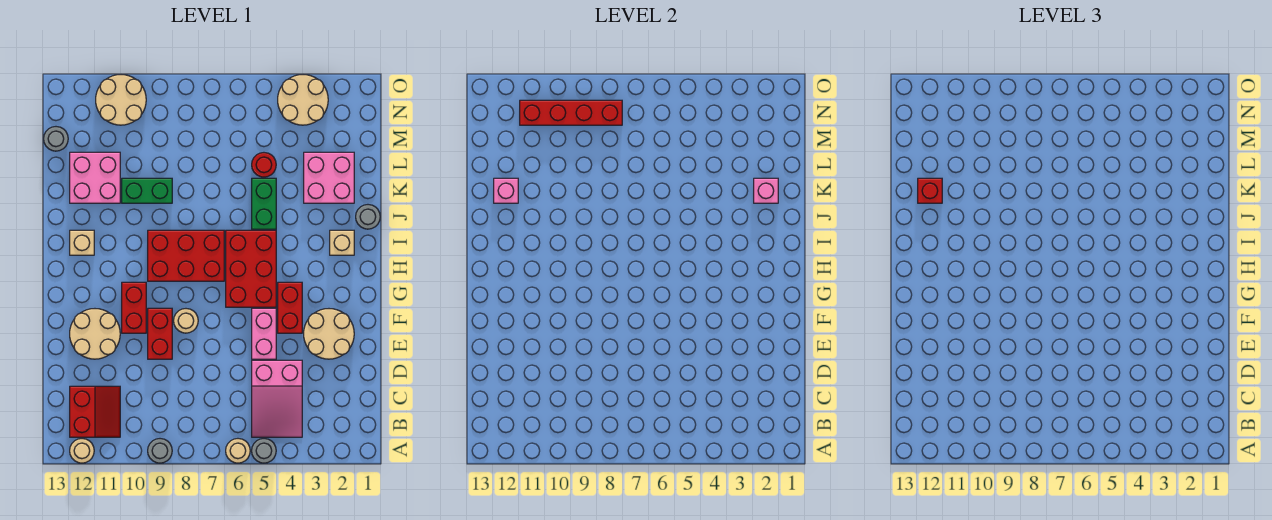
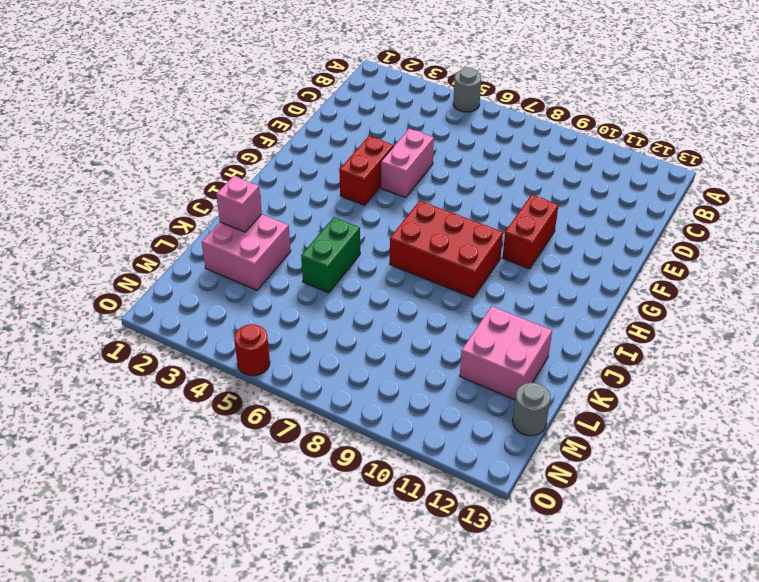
red round brick O5 level 1 -> red round brick L5 level 1
none -> tan round brick A6 level 1
none -> grey round brick A9 level 1
none -> tan round brick A12 level 1
none -> pink slope B4:D5 level 1 top D

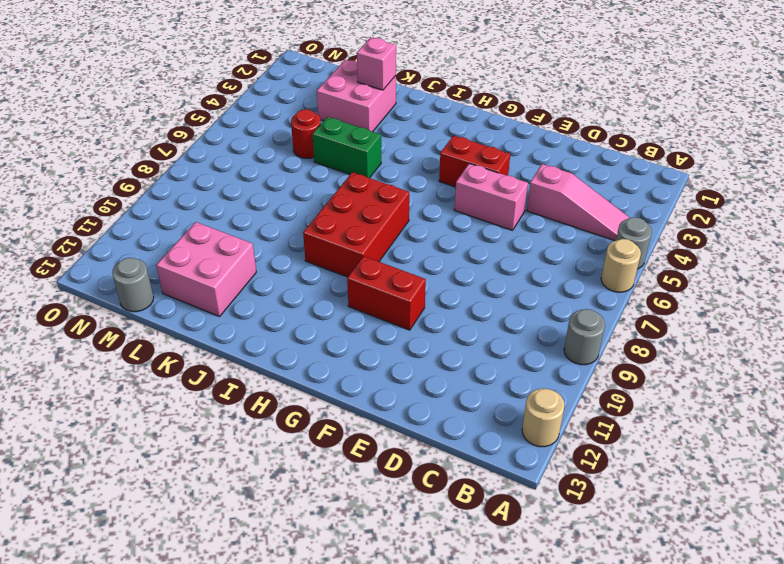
pink slope B4:D4 level 1 top D -> pink slope B4:D5 level 1 top D
none -> red slope B11:C12 level 1 top 12
none -> tan round brick E2:F3 level 1
none -> red brick E9:F9 level 1
none -> tan round brick E11:F12 level 1

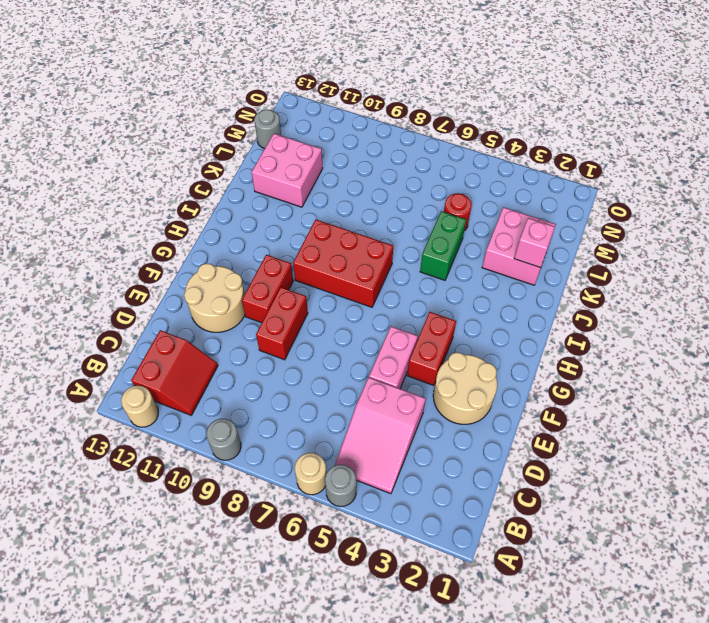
none -> tan round brick F8 level 1
none -> red brick G5:I6 level 1
none -> tan brick I2 level 1
none -> tan brick I12 level 1

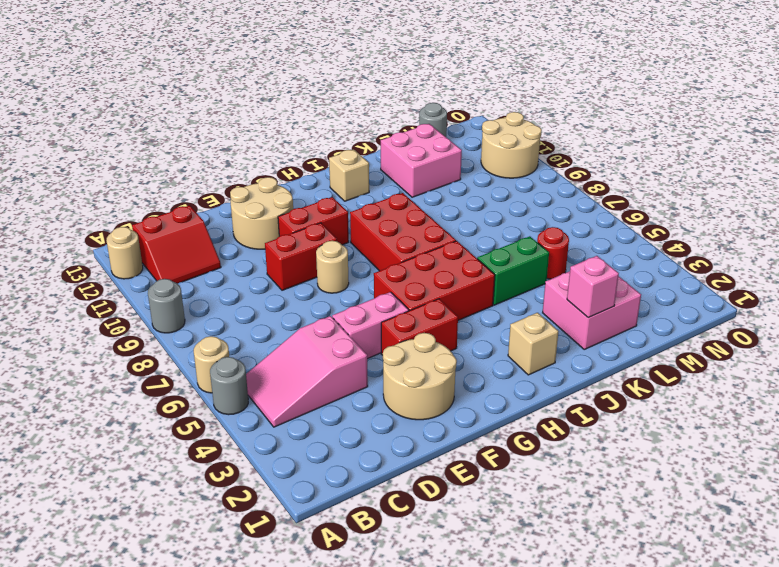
none -> grey round brick J1 level 1
none -> green brick K9:K10 level 1
none -> tan round brick N3:O4 level 1
none -> pink brick K12 level 2

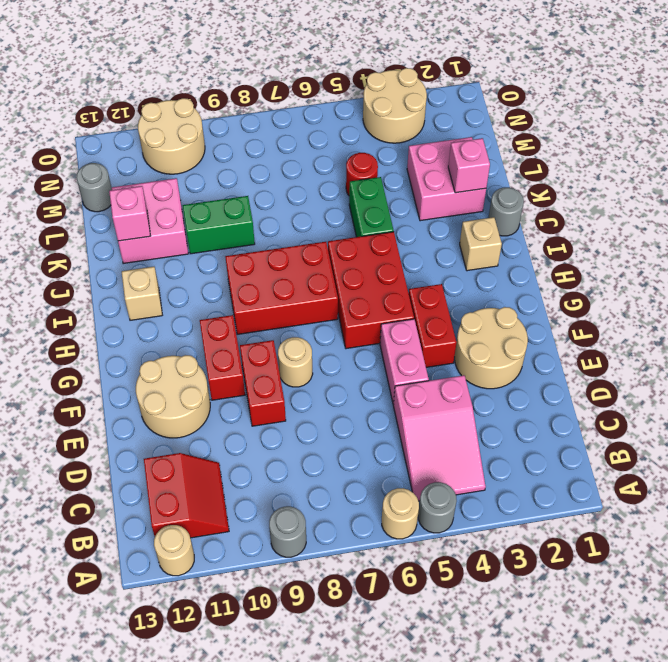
none -> red brick N8:N11 level 2
none -> red brick K12 level 3

